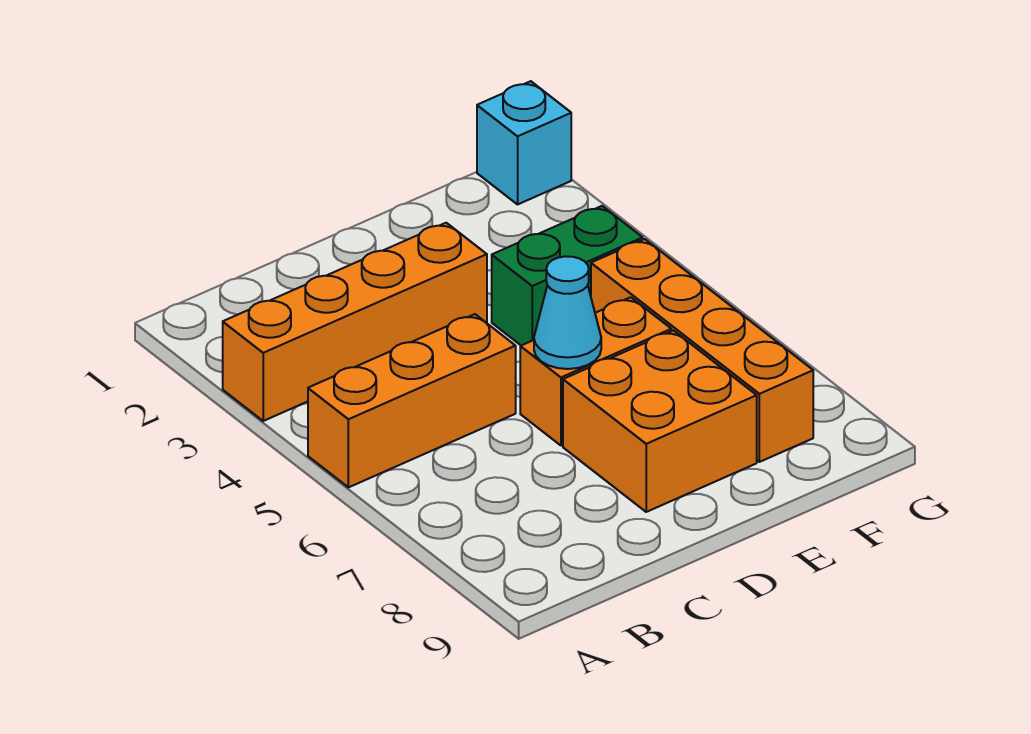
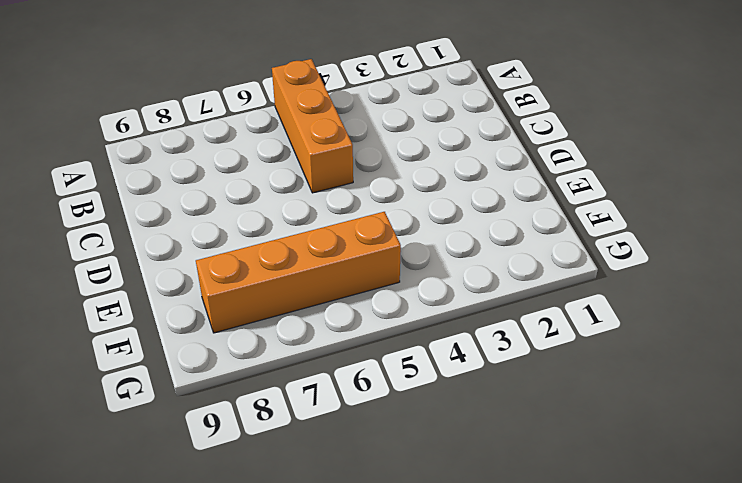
none -> orange brick A3:D3 level 1
none -> orange brick D6:E6 level 1

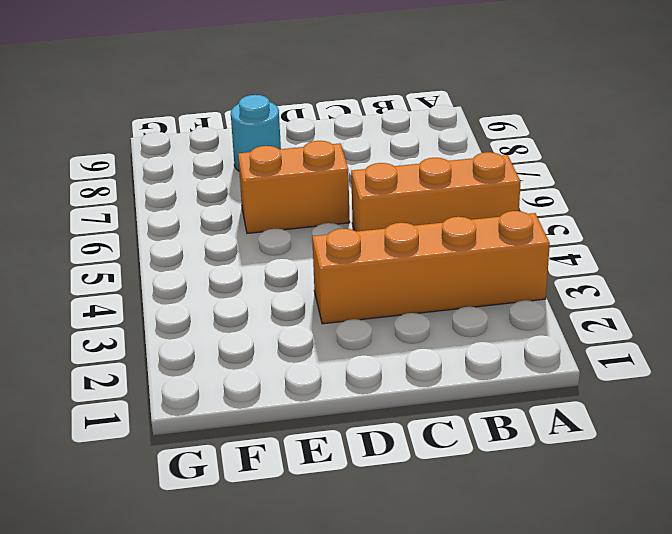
cyan round brick E8 level 1 -> orange brick D7:E8 level 1
none -> green brick E4:F4 level 1
none -> orange brick F5:F8 level 1

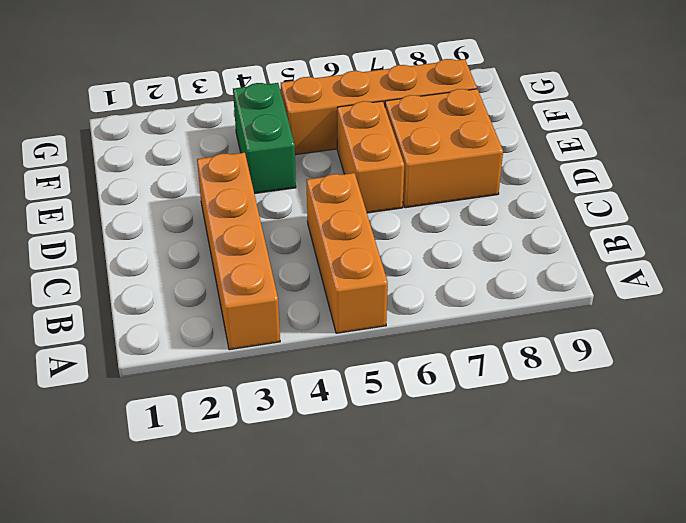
none -> cyan brick G1 level 1
none -> cyan cone D6 level 2

